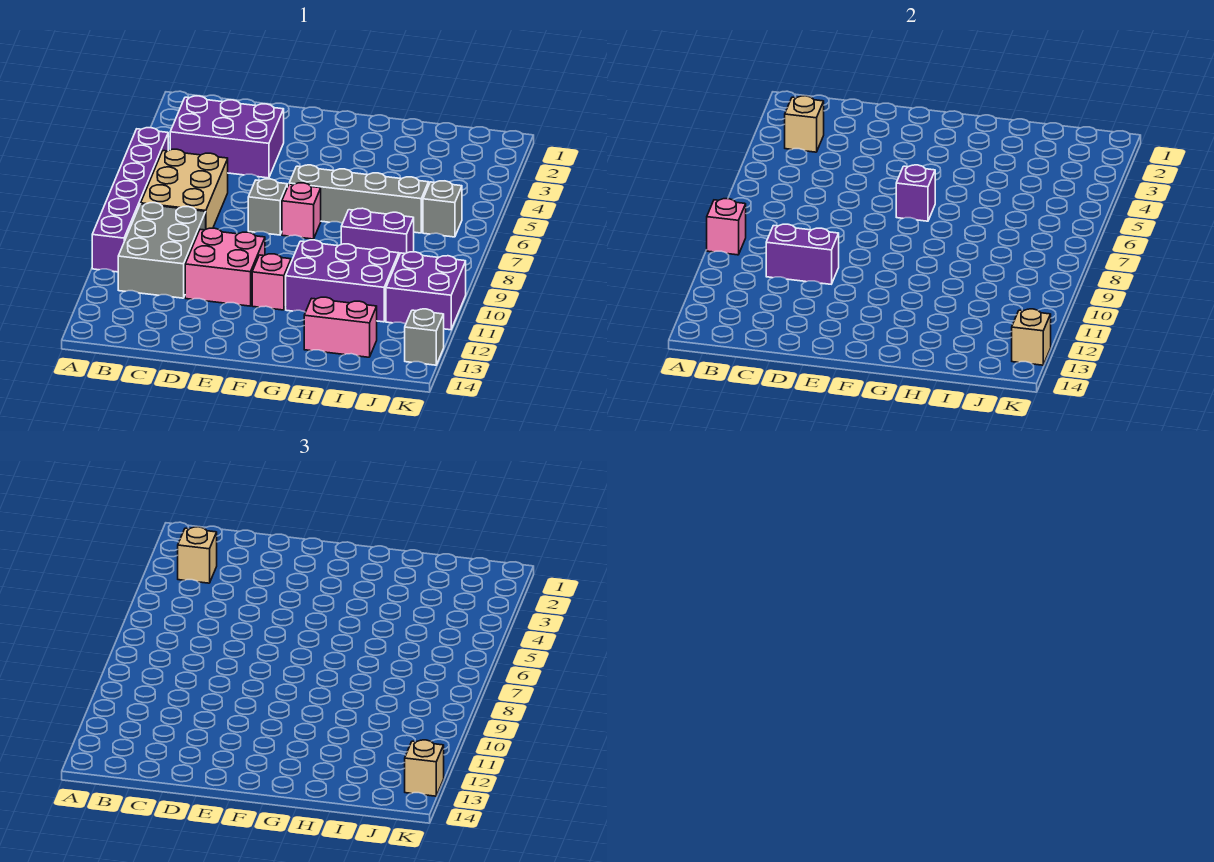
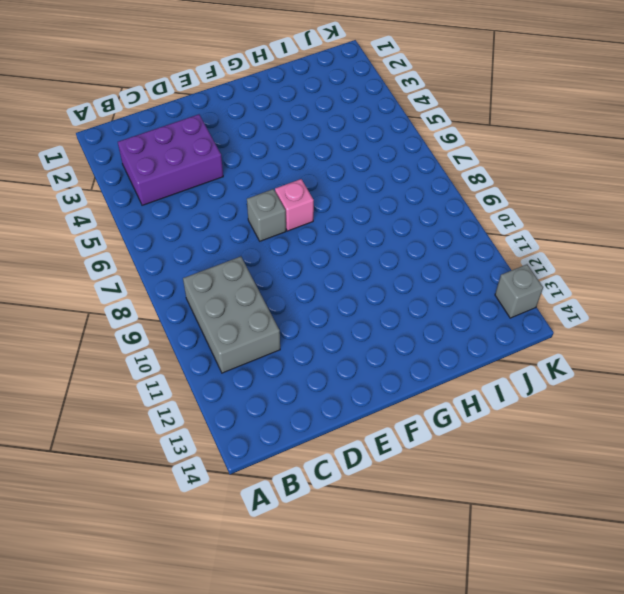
none -> purple brick A5:A10 level 1
none -> tan brick B6:C8 level 1
none -> pink brick D10:E11 level 1

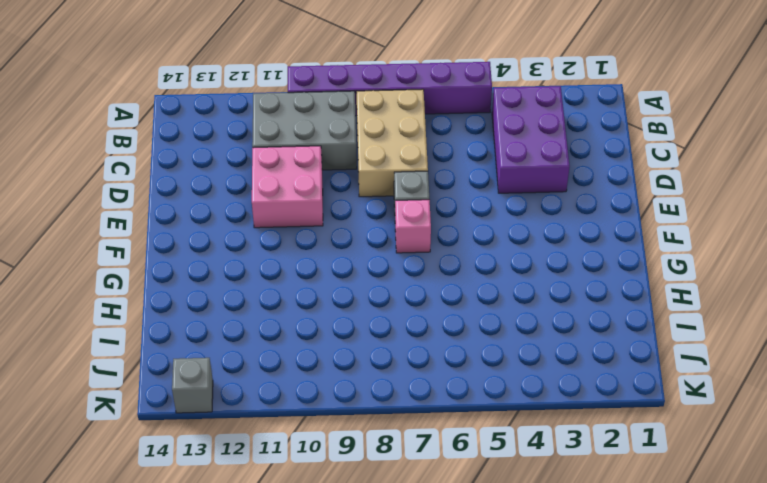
tan brick B7:D8 level 1 -> tan brick B6:C8 level 1
none -> grey brick F6:I6 level 1
none -> pink brick F11 level 1
none -> purple brick G10:I11 level 1

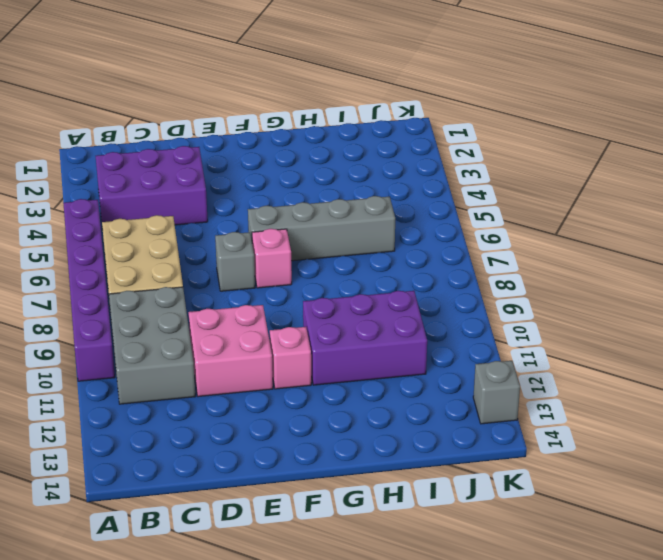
none -> purple brick H8:I8 level 1
none -> pink brick H13:I13 level 1
none -> grey brick J6 level 1

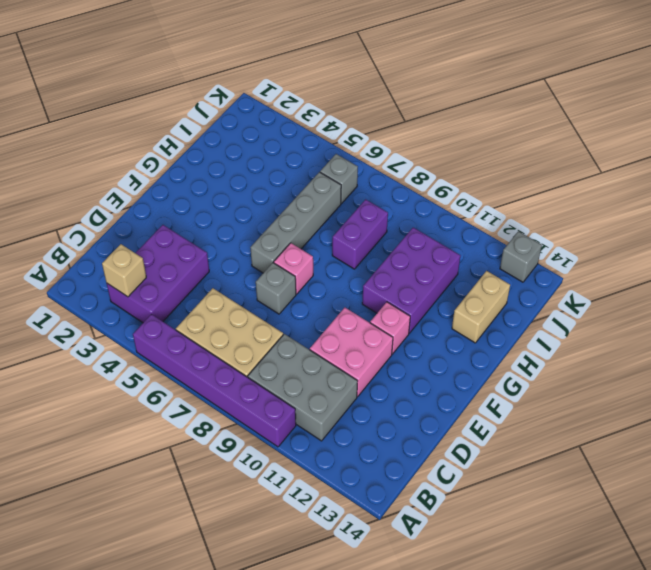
tan brick H13:I13 level 1 -> pink brick H13:I13 level 1
none -> purple brick J10:K11 level 1
none -> pink brick A9 level 2
none -> purple brick C10:D10 level 2

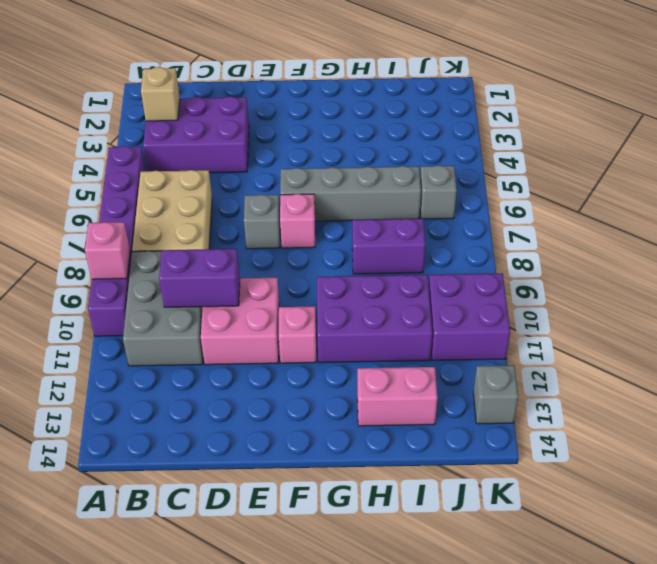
none -> purple brick F6 level 2
none -> tan brick K13 level 2
none -> tan brick B3 level 3

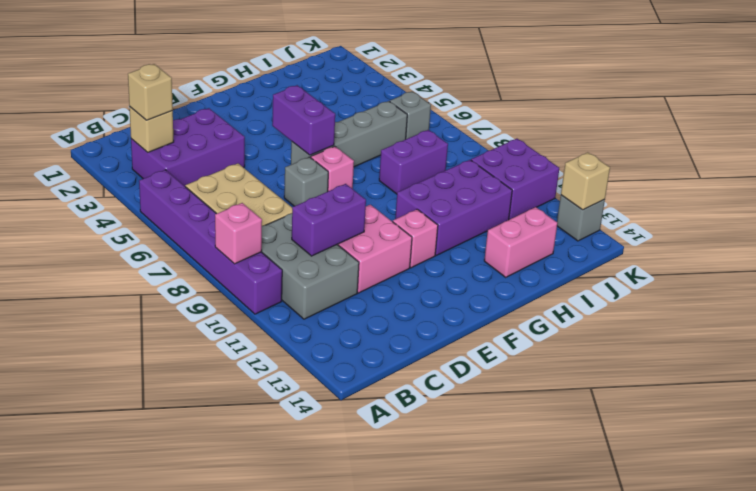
purple brick F5:F6 level 2 -> purple brick F6 level 2
none -> tan brick K13 level 3

